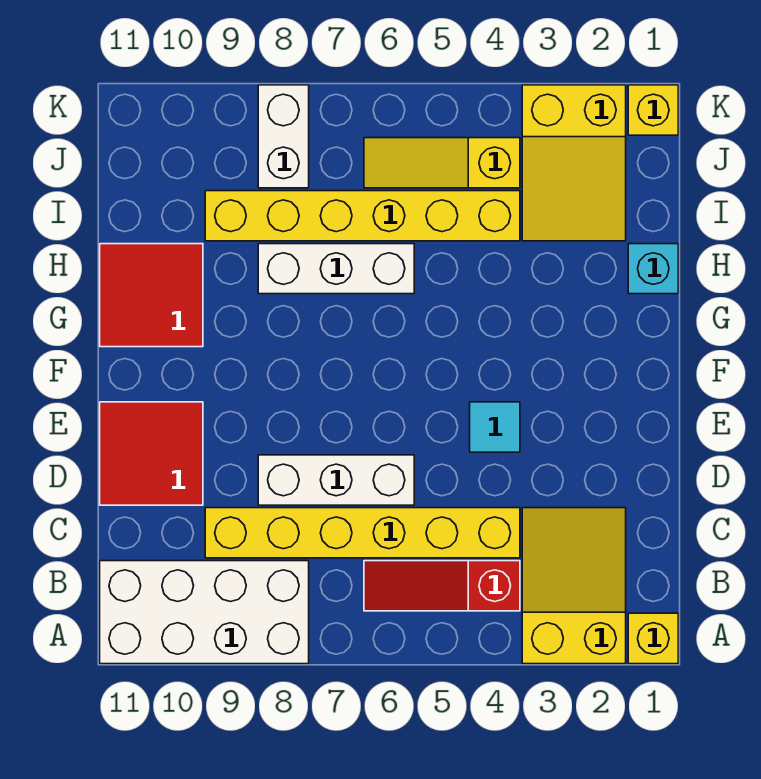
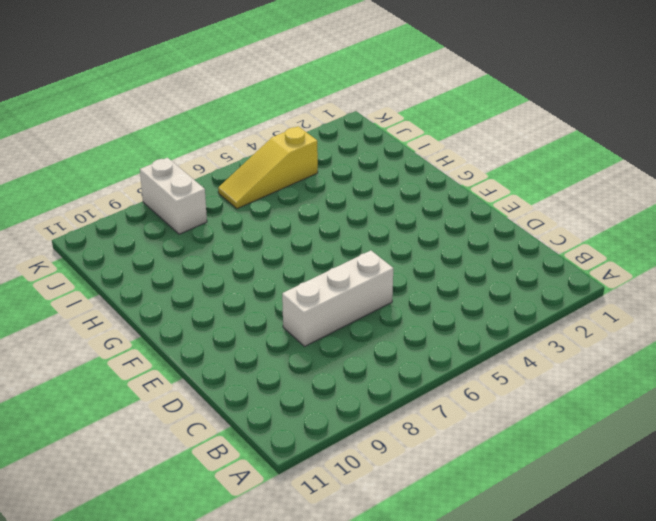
none -> yellow brick A1 level 1
none -> yellow slope A2:C3 level 1 top A
none -> white brick A8:B11 level 1

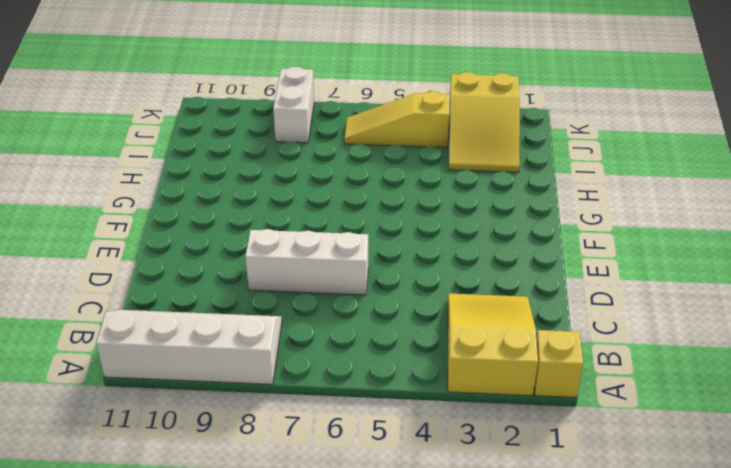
white slope A8:B11 level 1 top A -> white brick A8:B11 level 1
none -> red slope B4:B6 level 1 top 4
none -> yellow brick C4:C9 level 1
none -> red tile D10:E11 level 1

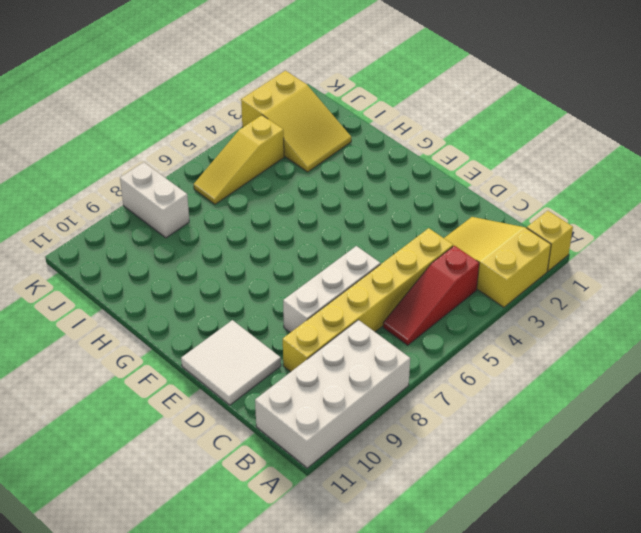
white tile D10:E11 level 1 -> red tile D10:E11 level 1
none -> cyan tile E4 level 1
none -> red tile G10:H11 level 1
none -> cyan brick H1 level 1

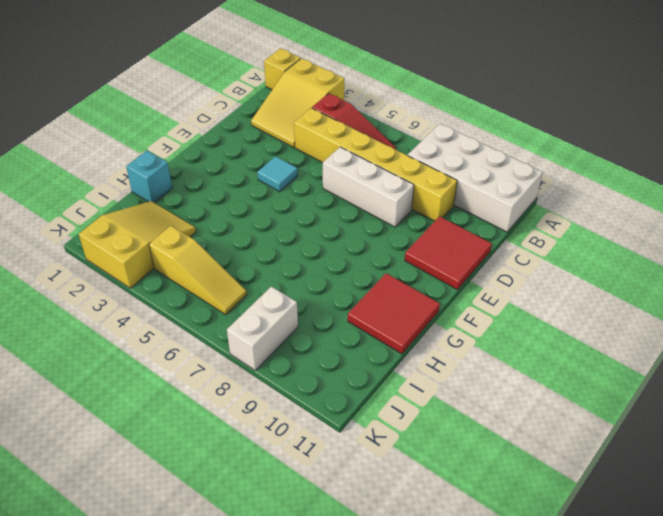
none -> white brick H6:H8 level 1
none -> yellow brick I4:I9 level 1
none -> yellow brick K1 level 1

